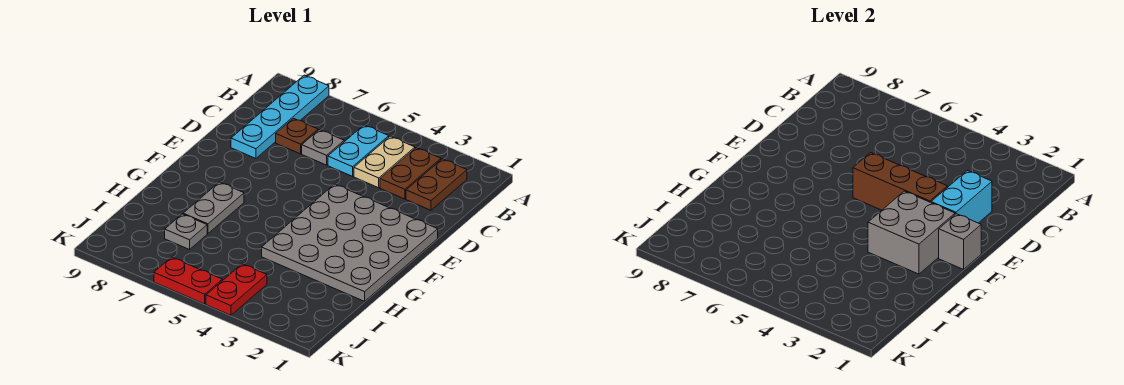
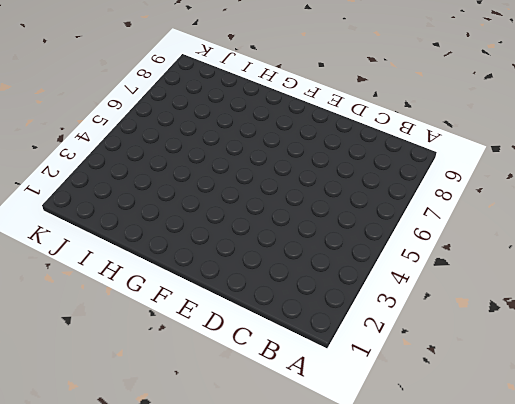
none -> cyan plate A8:D8 level 1
none -> brown plate B2:C2 level 1
none -> brown plate B3:C3 level 1

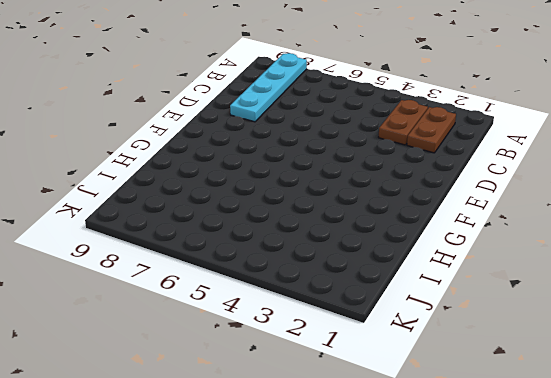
none -> tan plate B4:C4 level 1
none -> cyan plate B5:C5 level 1
none -> grey plate C6 level 1

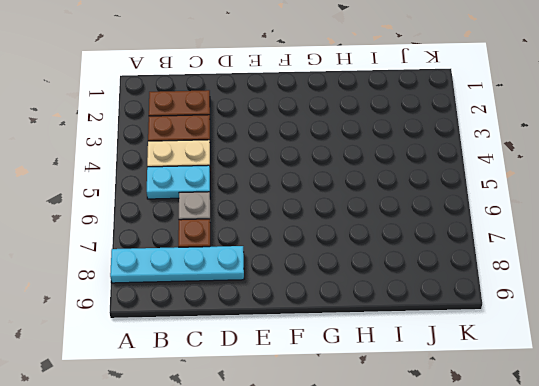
none -> grey plate E1:H4 level 1
none -> grey plate G7:H7 level 1
none -> grey plate I7 level 1

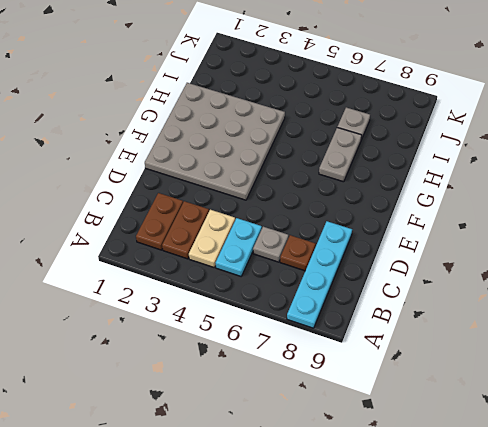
none -> red plate J4:K4 level 1
none -> red plate K5:K6 level 1
none -> cyan brick D2:E2 level 2

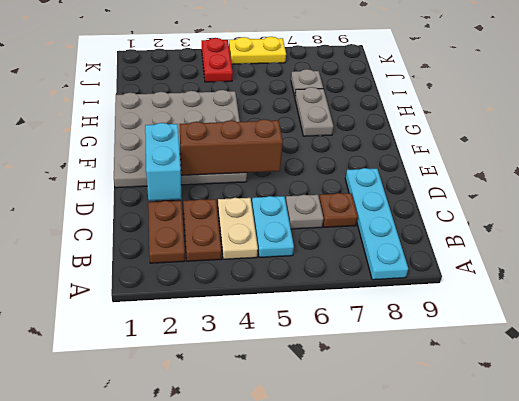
yellow plate K5:K6 level 1 -> red plate K5:K6 level 1
none -> grey brick F1 level 2
none -> grey brick F2:G3 level 2

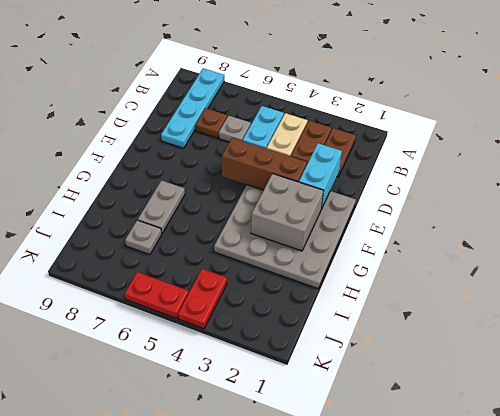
none -> grey brick F1 level 2

